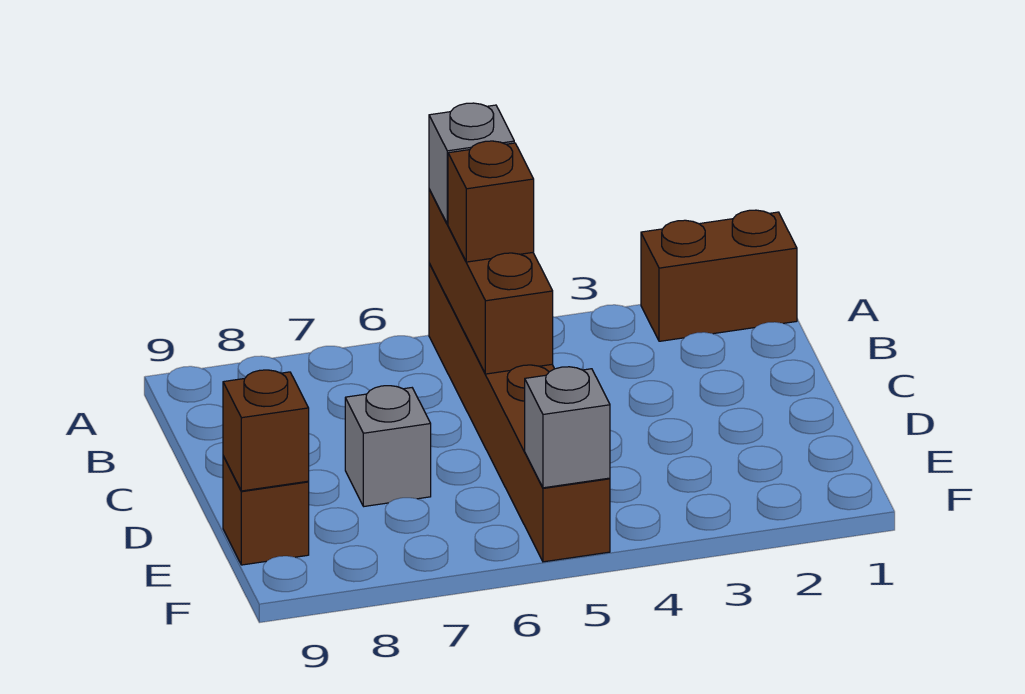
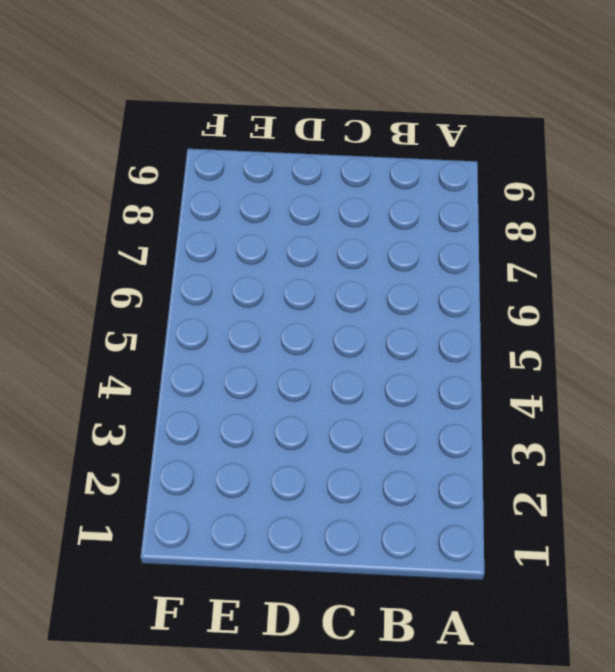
none -> brown brick A1:A2 level 1
none -> brown brick A5:F5 level 1

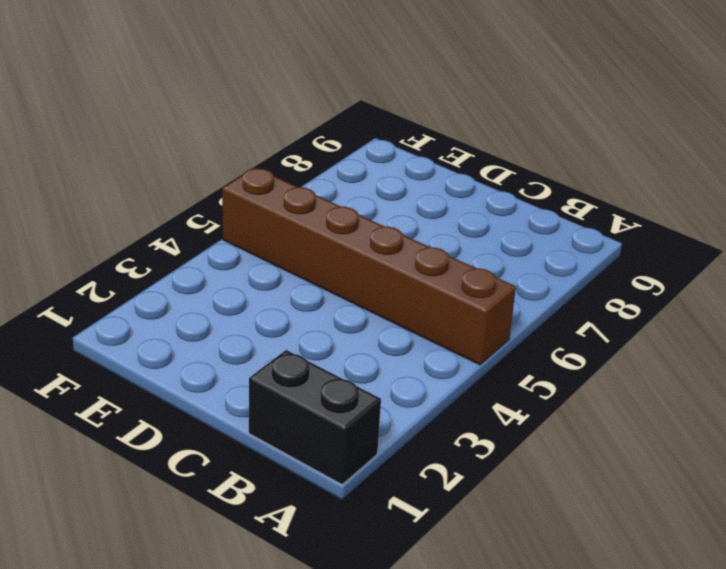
black brick A1:B1 level 1 -> brown brick A1:A2 level 1
none -> grey brick D7 level 1
none -> brown brick E9 level 1

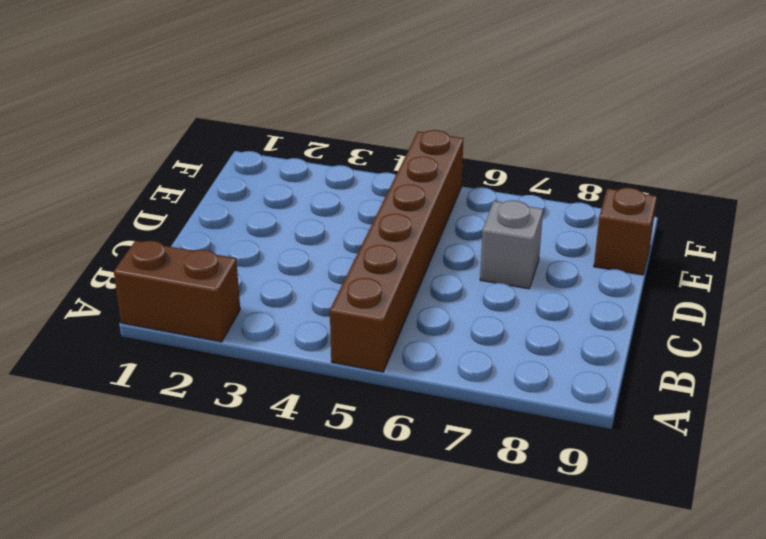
none -> brown brick A5:C5 level 2
none -> brown brick E9 level 2

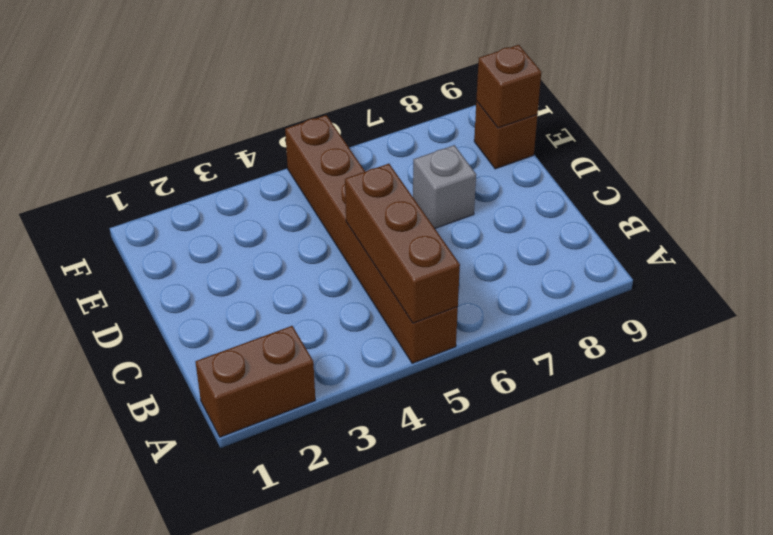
none -> grey brick F5 level 2
none -> grey brick A5 level 3

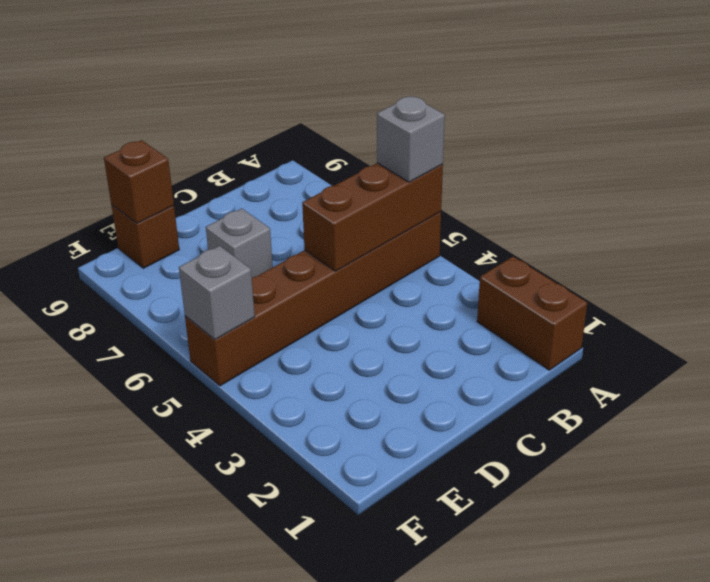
none -> brown brick B5 level 3

